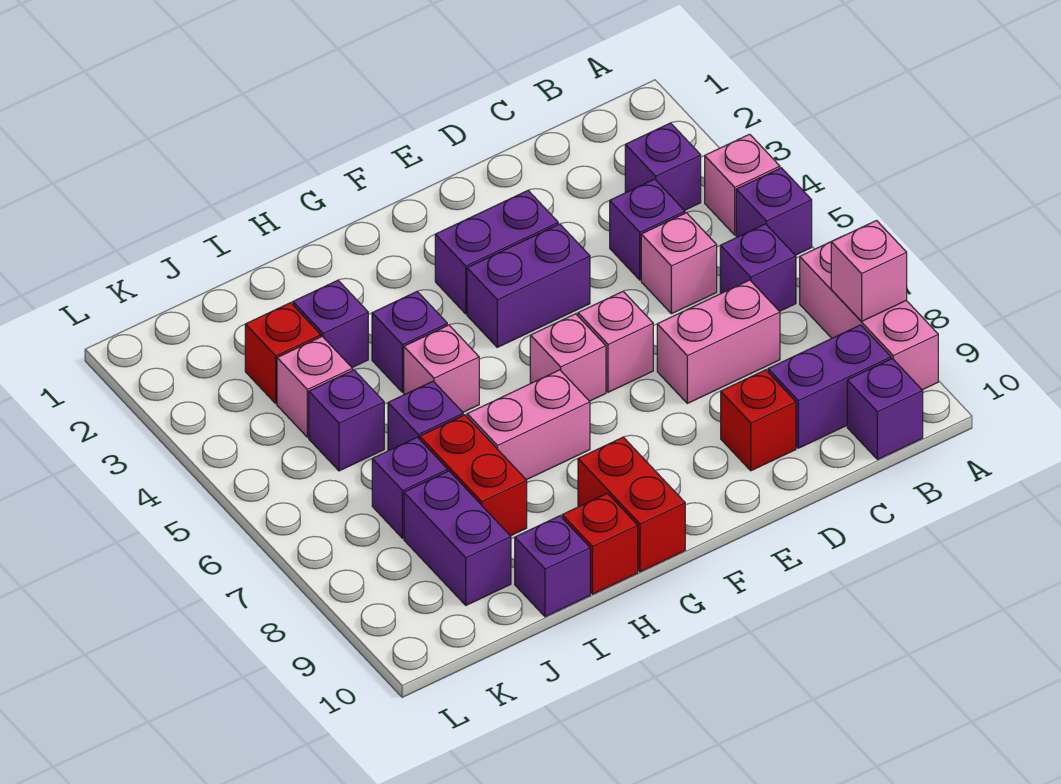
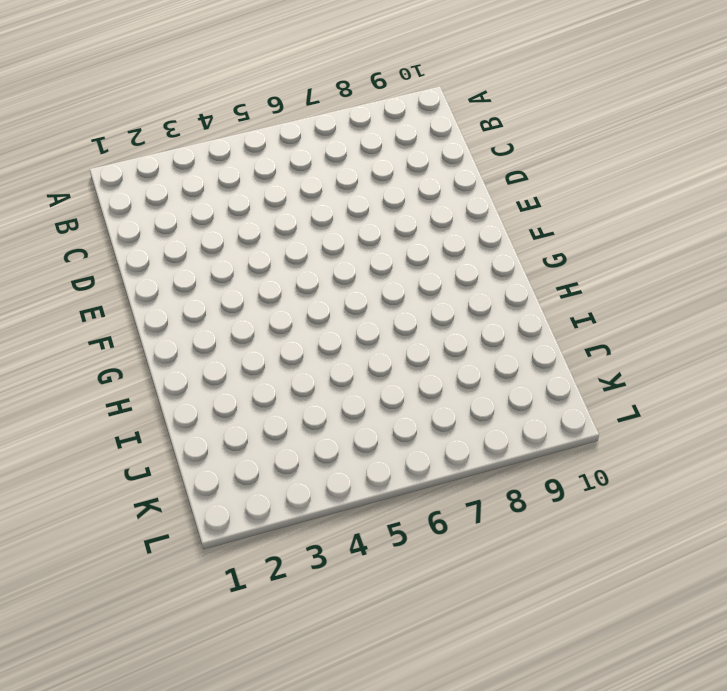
none -> pink brick A4 level 1
none -> purple brick A5 level 1
none -> pink brick A7:A9 level 1
none -> purple brick B3 level 1

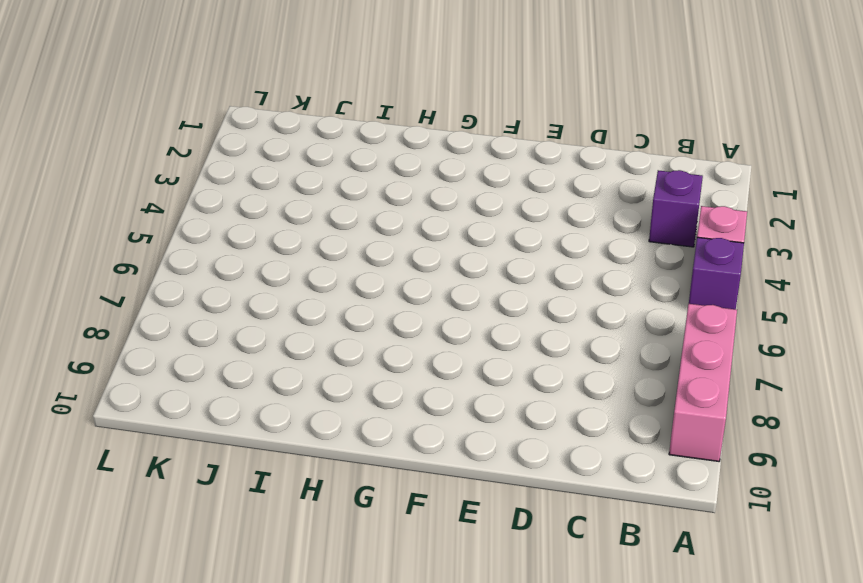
none -> purple brick B6 level 1
none -> purple brick B9:C9 level 1
none -> purple brick B10 level 1
none -> purple brick C4 level 1

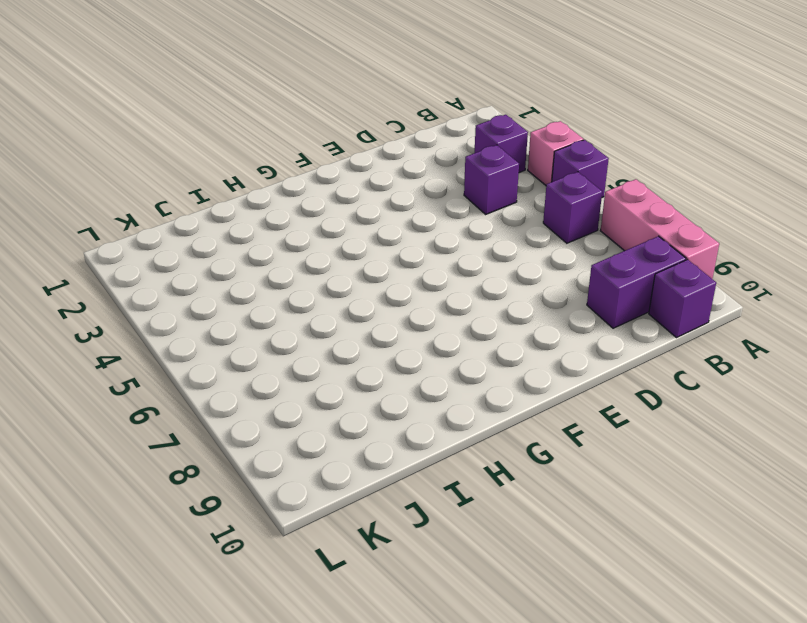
none -> pink brick C5 level 1
none -> pink brick C7:D7 level 1
none -> red brick D9 level 1
none -> purple brick E3:F3 level 1

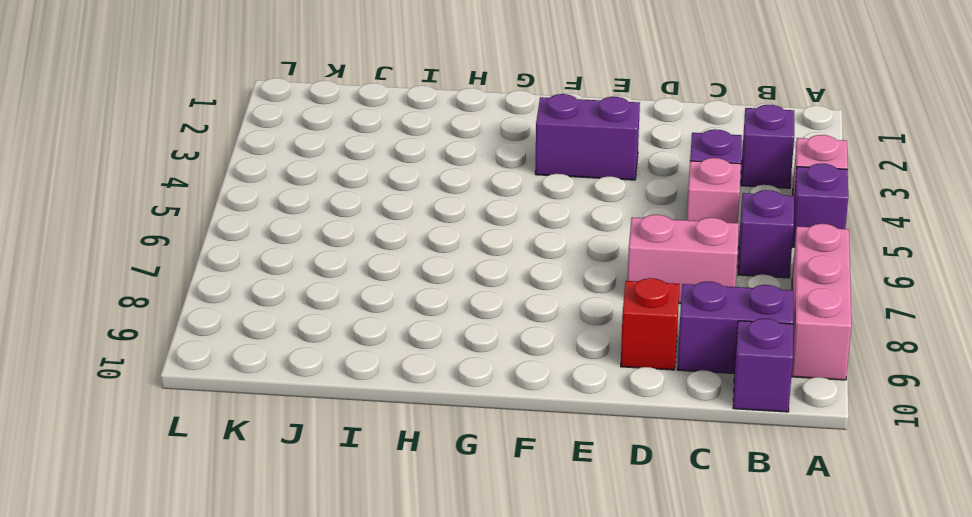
none -> purple brick E4:F4 level 1
none -> pink brick E6 level 1
none -> pink brick F6 level 1
none -> pink brick G7:H7 level 1

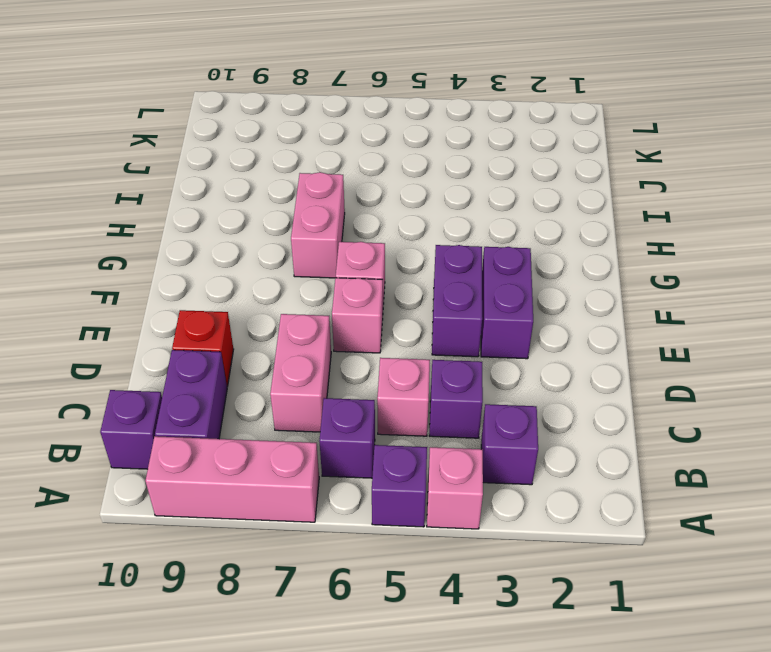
none -> red brick G9:G10 level 1
none -> purple brick H4 level 1
none -> pink brick H5 level 1
none -> red brick H10 level 1

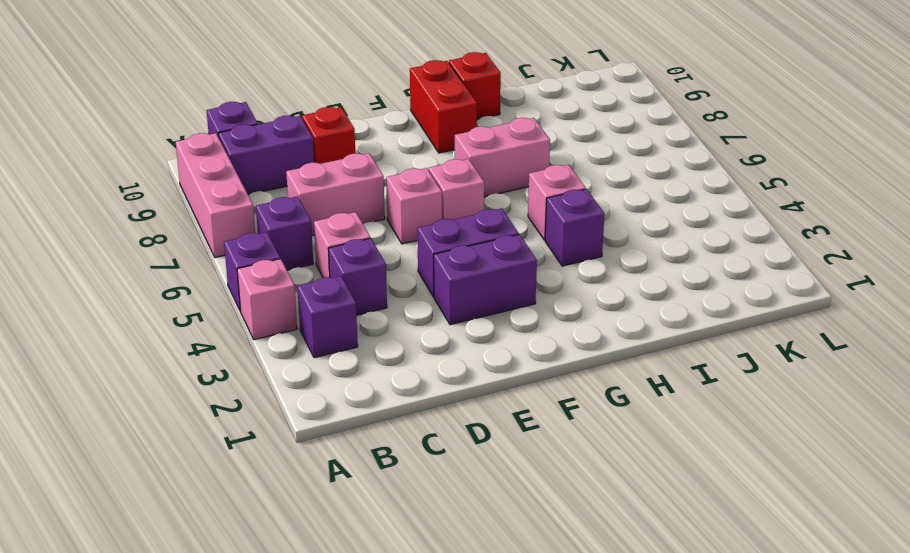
none -> purple brick I3 level 1
none -> purple brick I6 level 1
none -> red brick I7:I8 level 1
none -> purple brick I10 level 1

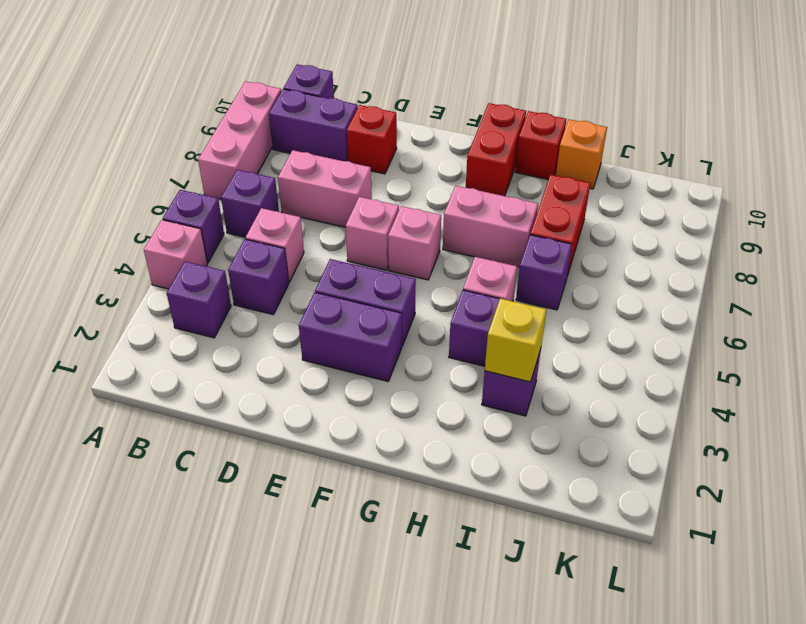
yellow brick I3 level 2 -> none
orange brick I10 level 1 -> purple brick I10 level 1
none -> red brick J3 level 1
none -> pink brick J4 level 1
none -> purple brick J5 level 1
none -> purple brick J7 level 1

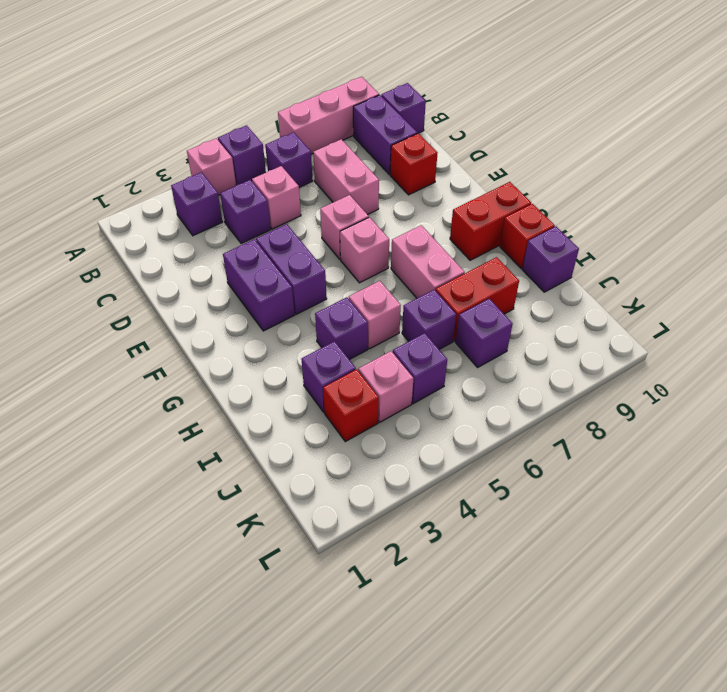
none -> purple brick J8:J9 level 1
none -> pink brick A8 level 2

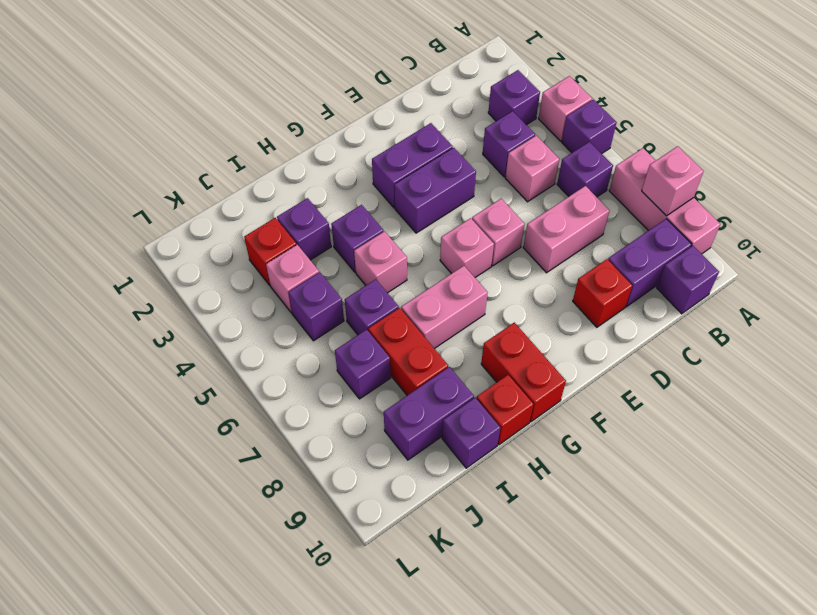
purple brick I9:J9 level 1 -> purple brick J8:J9 level 1

